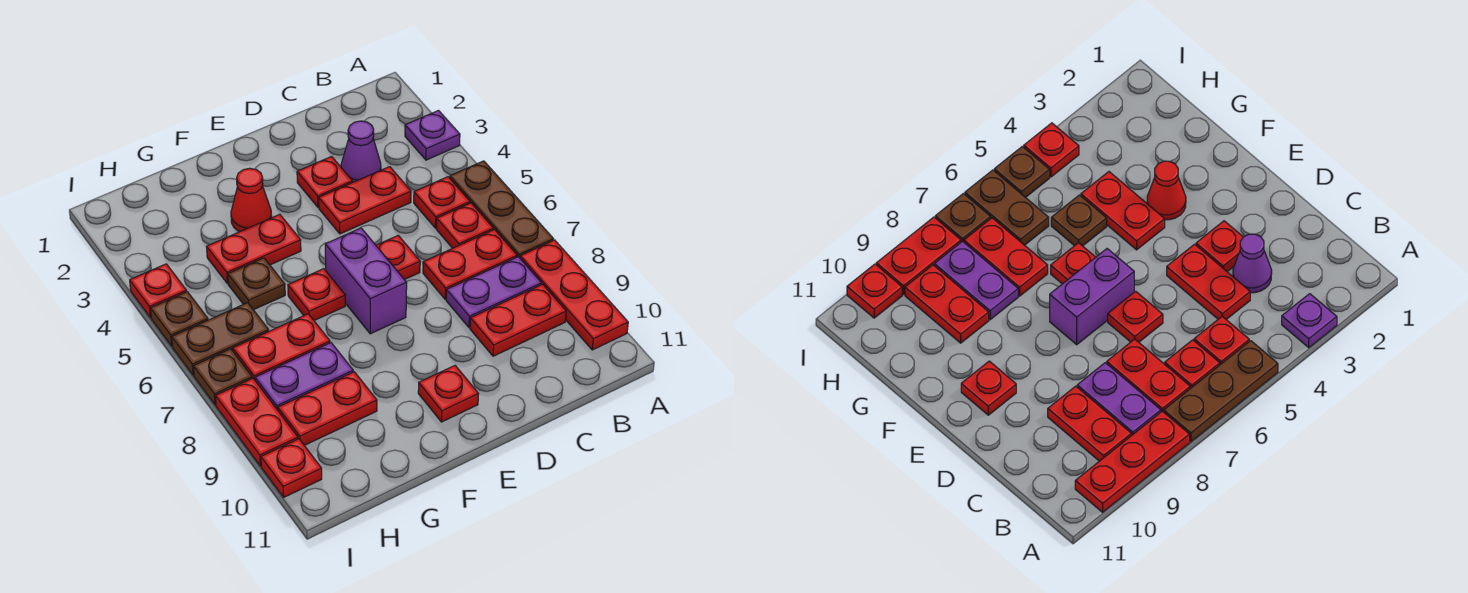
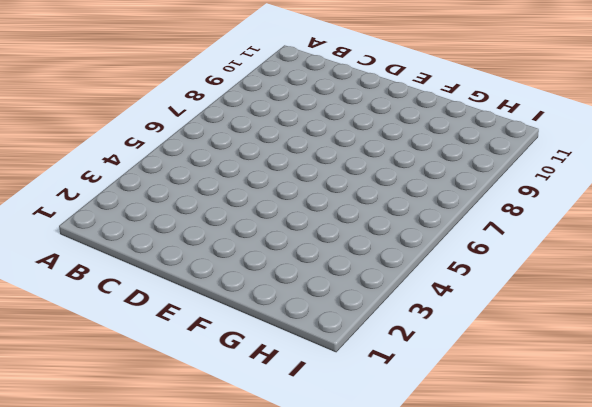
none -> purple plate A3 level 1
none -> brown plate A5:A7 level 1
none -> red plate A8:A10 level 1

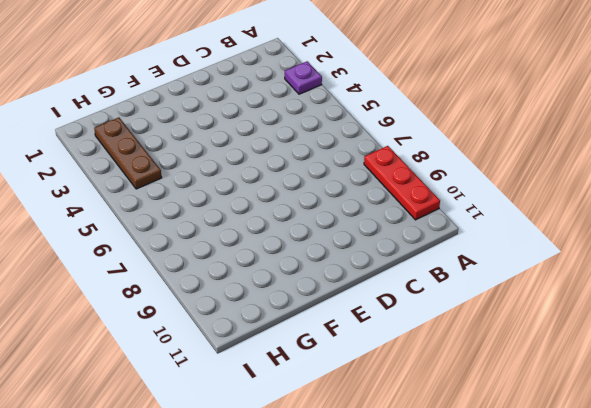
brown plate H2:H4 level 1 -> brown plate A5:A7 level 1
none -> red plate B5 level 1
none -> red plate B6 level 1
none -> red plate B7:C7 level 1

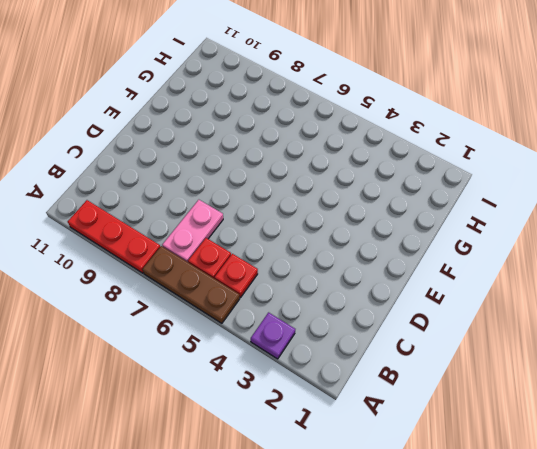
pink plate B7:C7 level 1 -> red plate B7:C7 level 1
none -> purple plate B8:C8 level 1
none -> red plate B9:C9 level 1
none -> purple cone C3 level 1

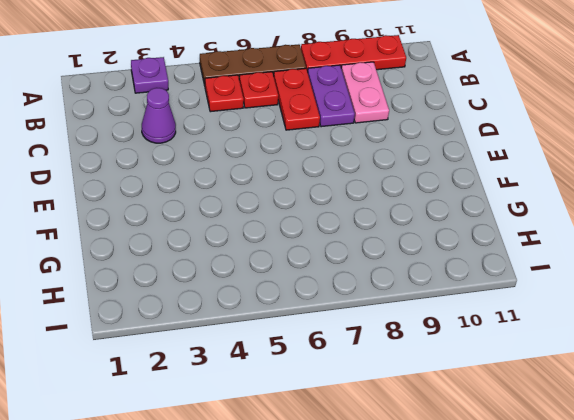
pink plate B9:C9 level 1 -> red plate B9:C9 level 1
none -> red plate C4:D4 level 1
none -> red plate D3 level 1
none -> red plate D6 level 1

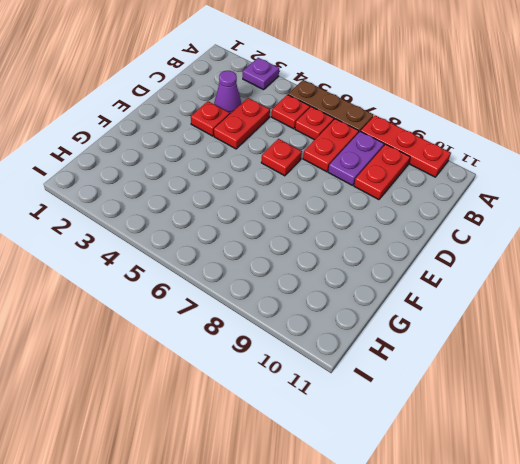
none -> purple brick E6:E7 level 1
none -> red plate E10 level 1
none -> red cone F3 level 1

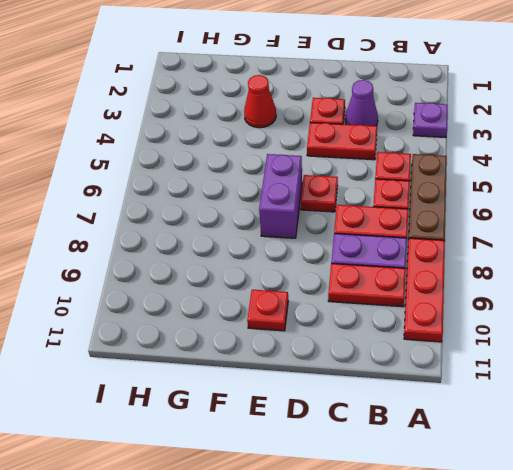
none -> red plate F4:G4 level 1
none -> red plate F6 level 1
none -> brown plate G5 level 1

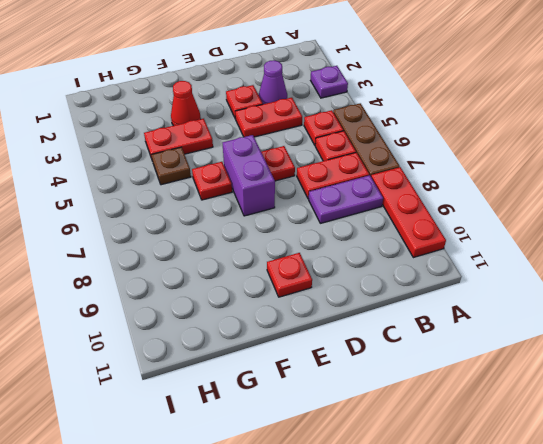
none -> red plate B9:C9 level 1
none -> red plate G7:H7 level 1
none -> purple plate G8:H8 level 1

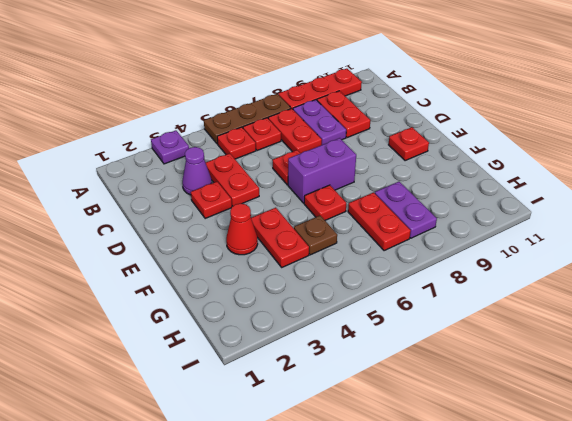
none -> red plate G9:H9 level 1
none -> brown plate H6:I6 level 1
none -> red plate I4 level 1

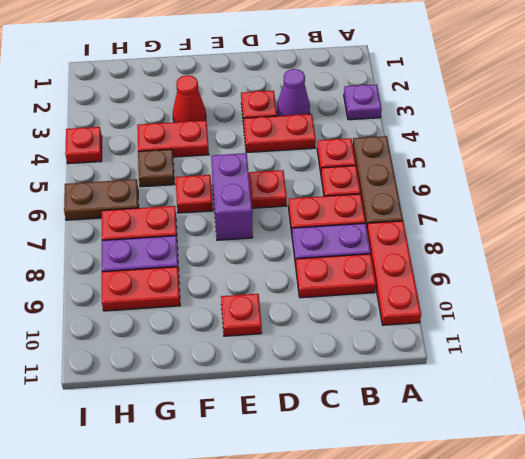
none -> brown plate I5 level 1
none -> brown plate I7 level 1
none -> red plate I8:I9 level 1

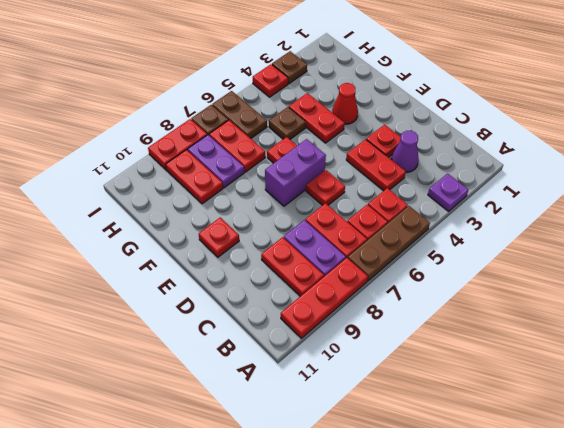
brown plate I3 level 1 -> brown plate I5 level 1
none -> red plate I10 level 1

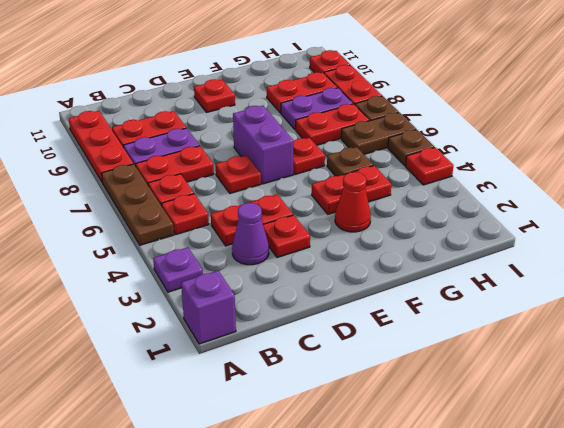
purple brick A1 level 1 -> none

